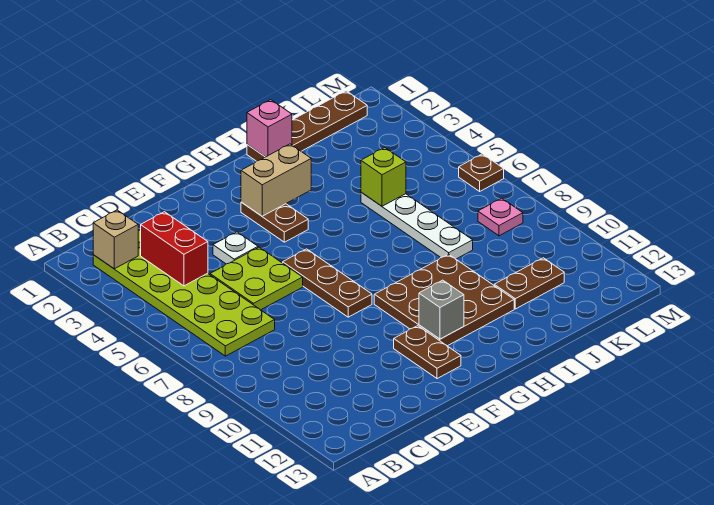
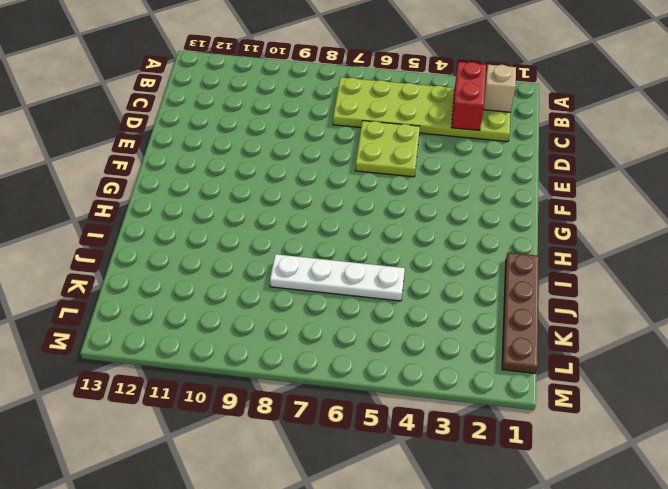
red brick B3:C3 level 2 -> red brick C3:C4 level 2
none -> white plate E4 level 1
none -> brown plate F6:F8 level 1
none -> brown plate F11:F12 level 1

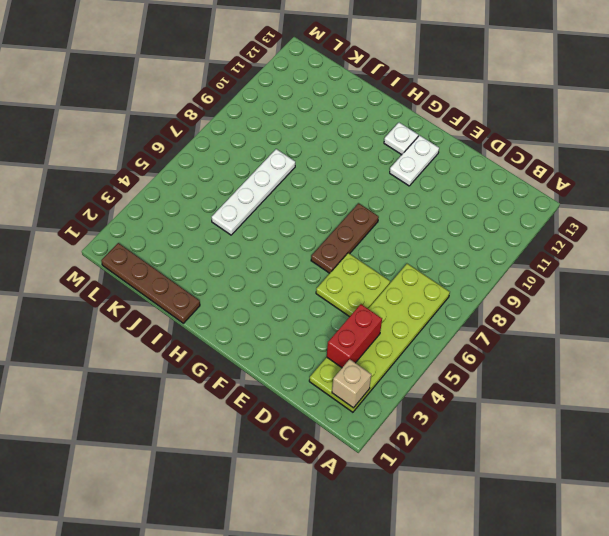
white plate F11:F12 level 1 -> brown plate F11:F12 level 1
white plate G12 level 1 -> white plate E4 level 1
none -> brown plate G3:G4 level 1
none -> brown plate G9:I11 level 1
none -> brown plate J11:K11 level 1

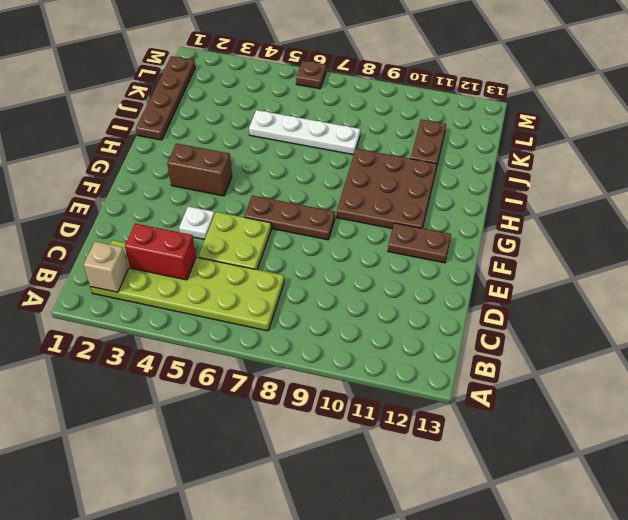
brown brick G3:G4 level 1 -> brown plate G3:G4 level 1
none -> pink plate L8 level 1
none -> tan brick G3:H3 level 2
none -> grey brick G11 level 2

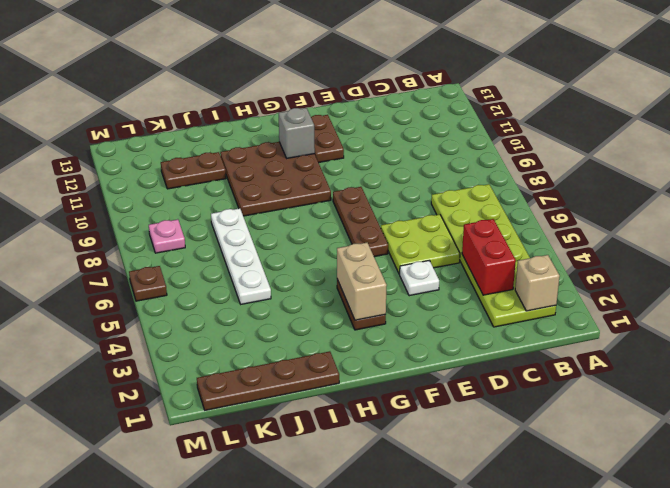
tan brick G3:G4 level 2 -> tan brick G3:H3 level 2
none -> pink brick I1 level 2
none -> lime brick J5 level 2

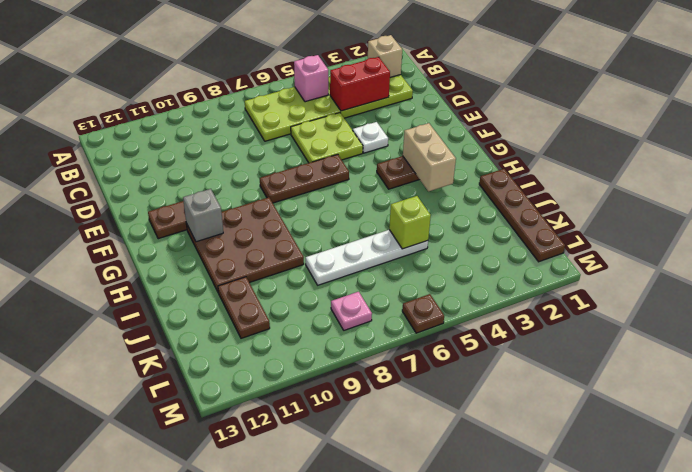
pink brick B5 level 2 -> pink brick I1 level 2

